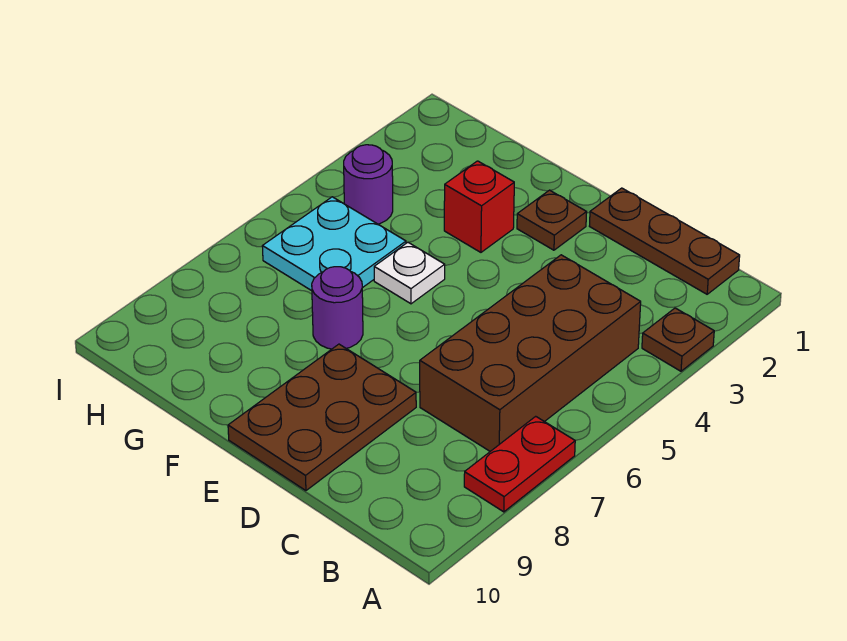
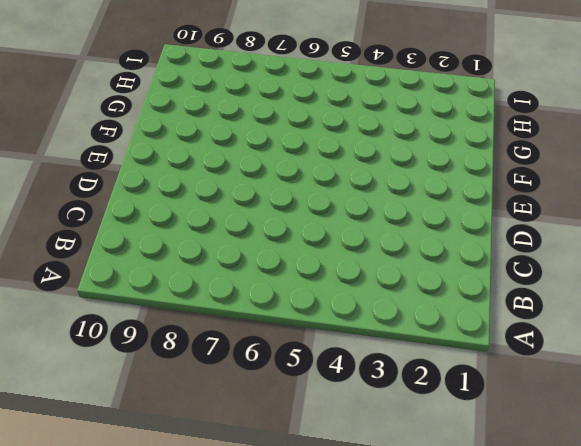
none -> brown plate A3 level 1
none -> red plate A7:A8 level 1

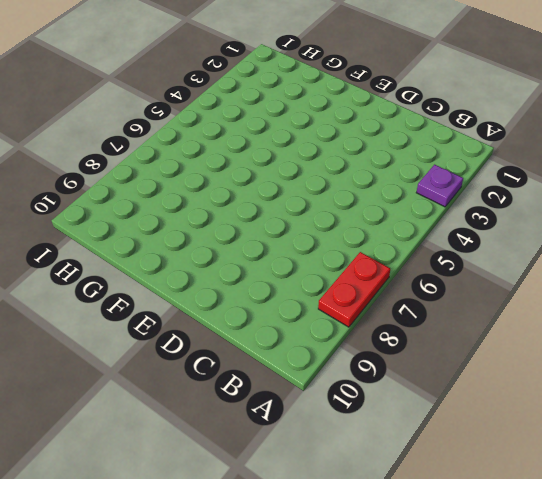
purple plate A3 level 1 -> brown plate A3 level 1
none -> brown plate B1:D1 level 1
none -> brown brick B4:C7 level 1

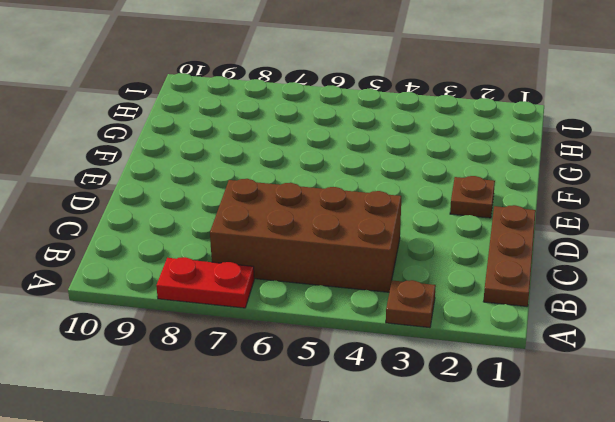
none -> brown plate D8:E10 level 1
none -> red brick F3 level 1

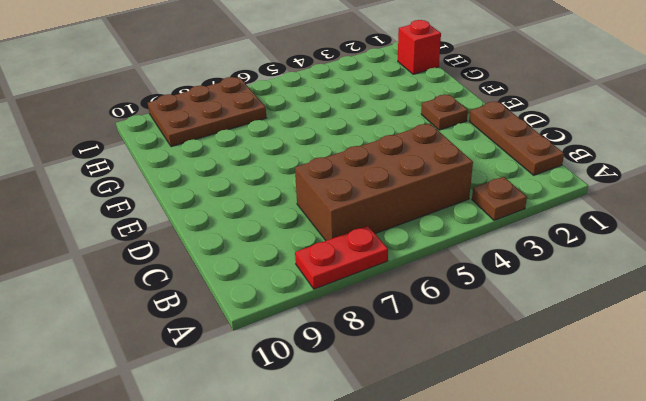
red brick H1 level 1 -> red brick F3 level 1
brown plate H7:I9 level 1 -> brown plate D8:E10 level 1
none -> white plate F5 level 1
none -> purple round brick F7 level 1

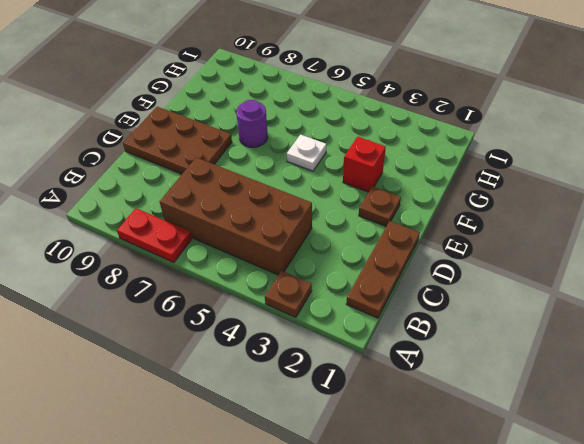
none -> cyan plate G5:H6 level 1
none -> purple round brick H4 level 1

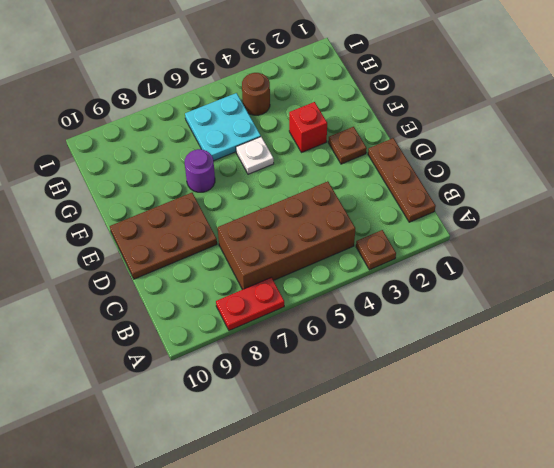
brown round brick H4 level 1 -> purple round brick H4 level 1

